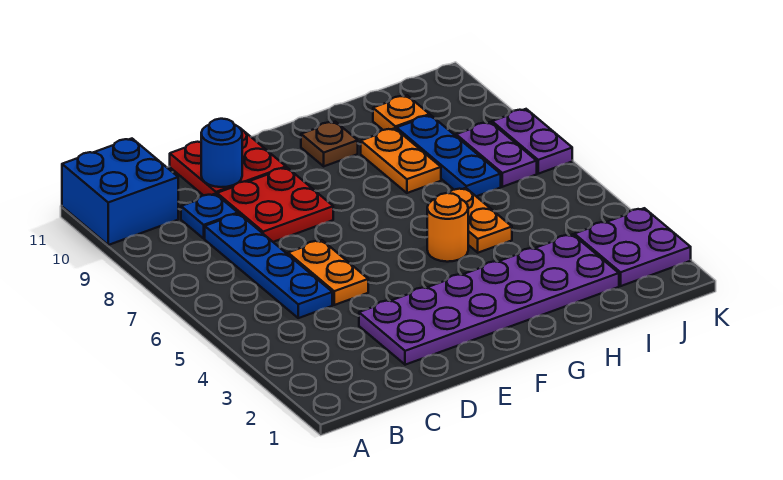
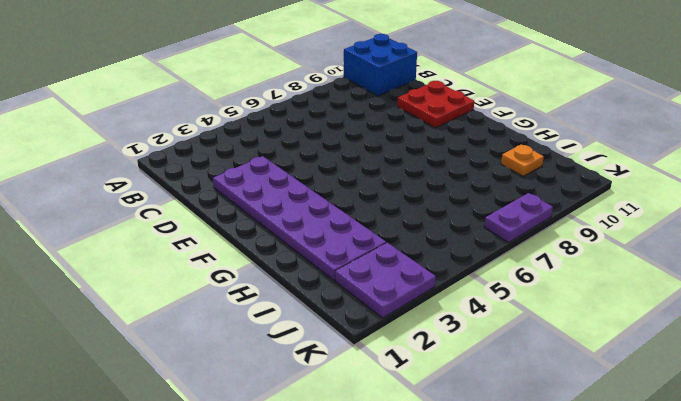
none -> blue plate C5:C8 level 1
none -> blue plate C9 level 1
none -> orange plate D5:D6 level 1

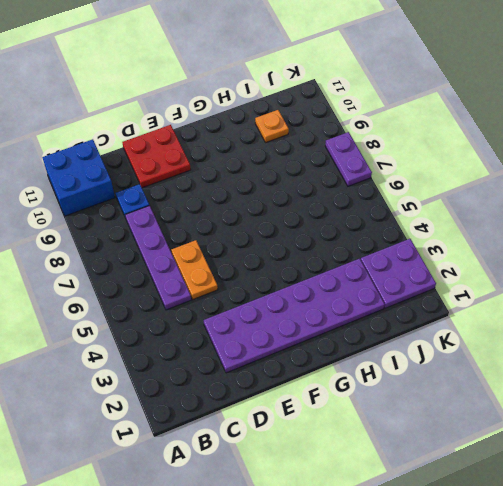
purple plate C5:C8 level 1 -> blue plate C5:C8 level 1
none -> red plate D8:E9 level 1
none -> orange round brick G5 level 1
none -> brown plate G10 level 1

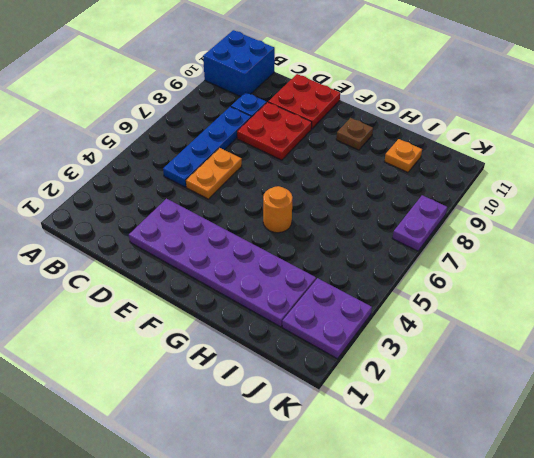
none -> orange plate H5:H6 level 1
none -> orange plate H8:H9 level 1
none -> blue plate I7:I9 level 1

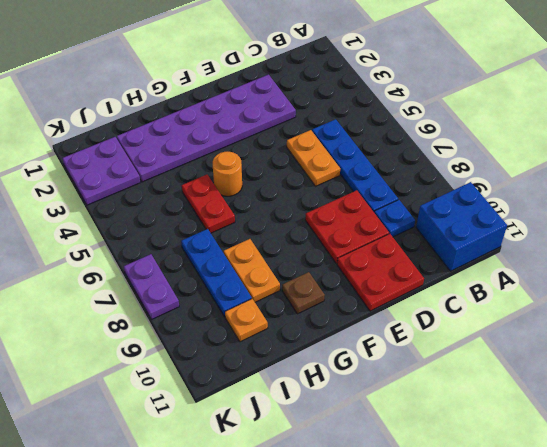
red plate H5:H6 level 1 -> orange plate H5:H6 level 1
none -> purple plate J7:J8 level 1
none -> blue round brick D10 level 2

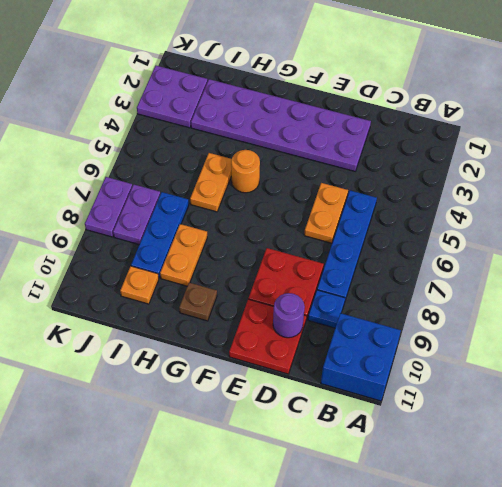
purple round brick D10 level 2 -> blue round brick D10 level 2

